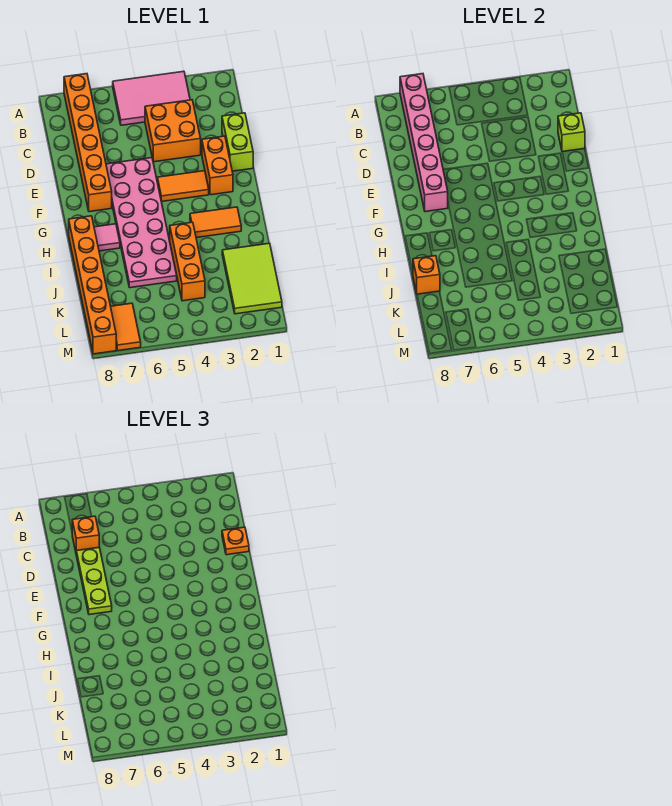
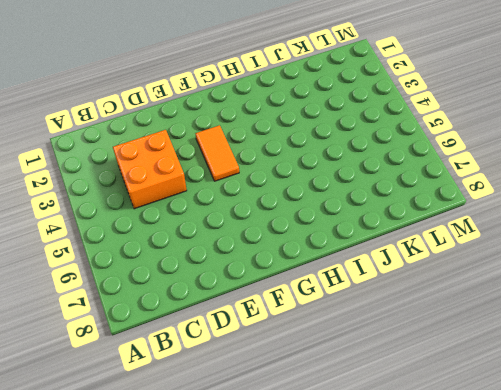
none -> pink tile A3:B5 level 1
none -> orange brick A7:F7 level 1
none -> lime brick D1:E1 level 1

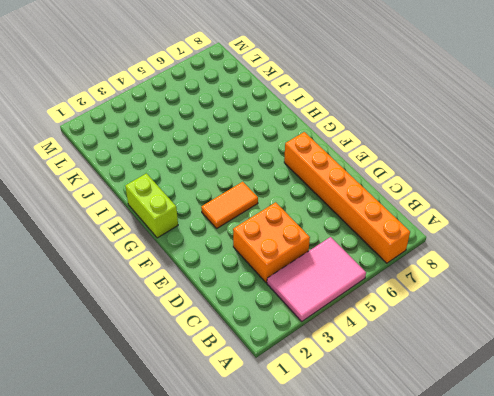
lime brick G1:H1 level 1 -> lime brick D1:E1 level 1
none -> orange brick E2:F2 level 1
none -> pink plate E5:J6 level 1
none -> orange tile H2:H3 level 1

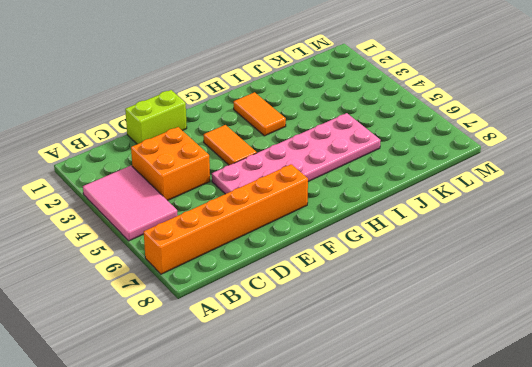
none -> orange brick E2:F2 level 1
none -> pink tile H7 level 1
none -> orange brick H8:M8 level 1

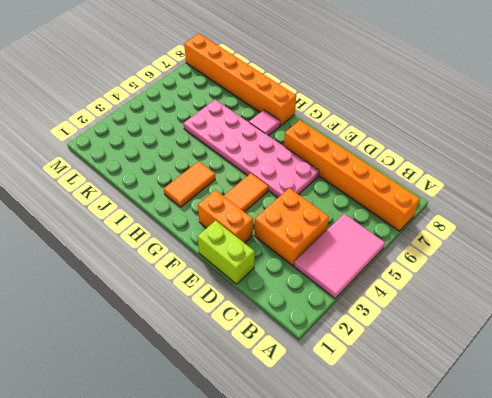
none -> orange brick I4:K4 level 1
none -> lime tile J1:L2 level 1
none -> orange tile L7:M7 level 1

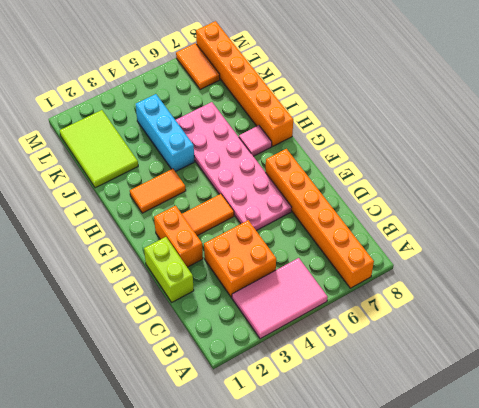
cyan brick I4:K4 level 1 -> orange brick I4:K4 level 1
none -> pink brick A7:F7 level 2
none -> lime brick D1 level 2
none -> orange brick J8 level 2

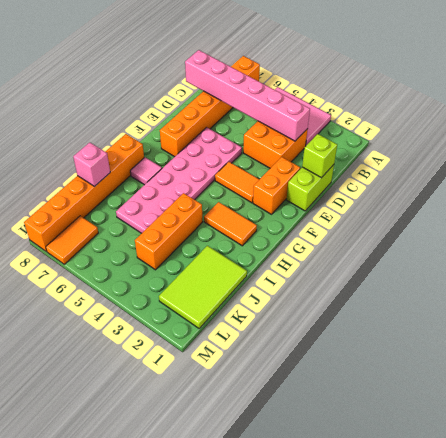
pink brick C3:C8 level 2 -> pink brick A7:F7 level 2
pink brick J8 level 2 -> orange brick J8 level 2
none -> orange brick C7 level 3
none -> orange plate D1 level 3
none -> lime plate D7:F7 level 3

